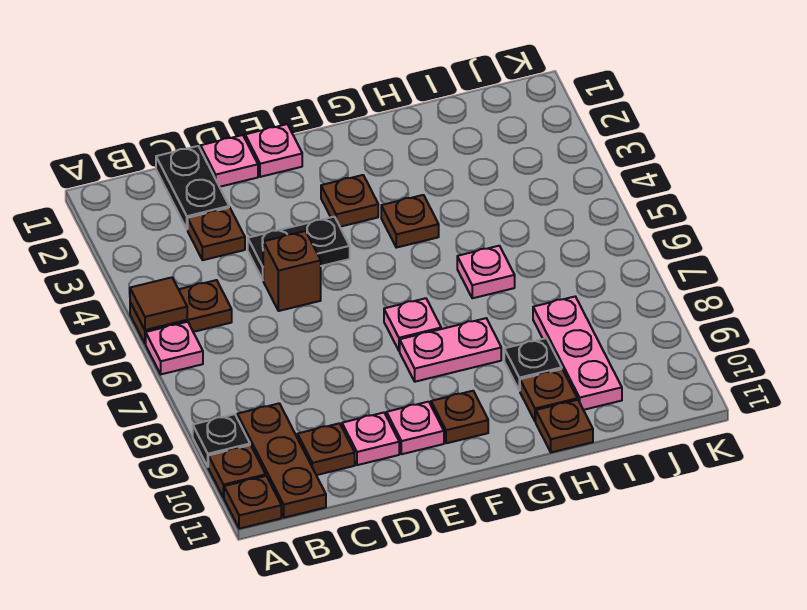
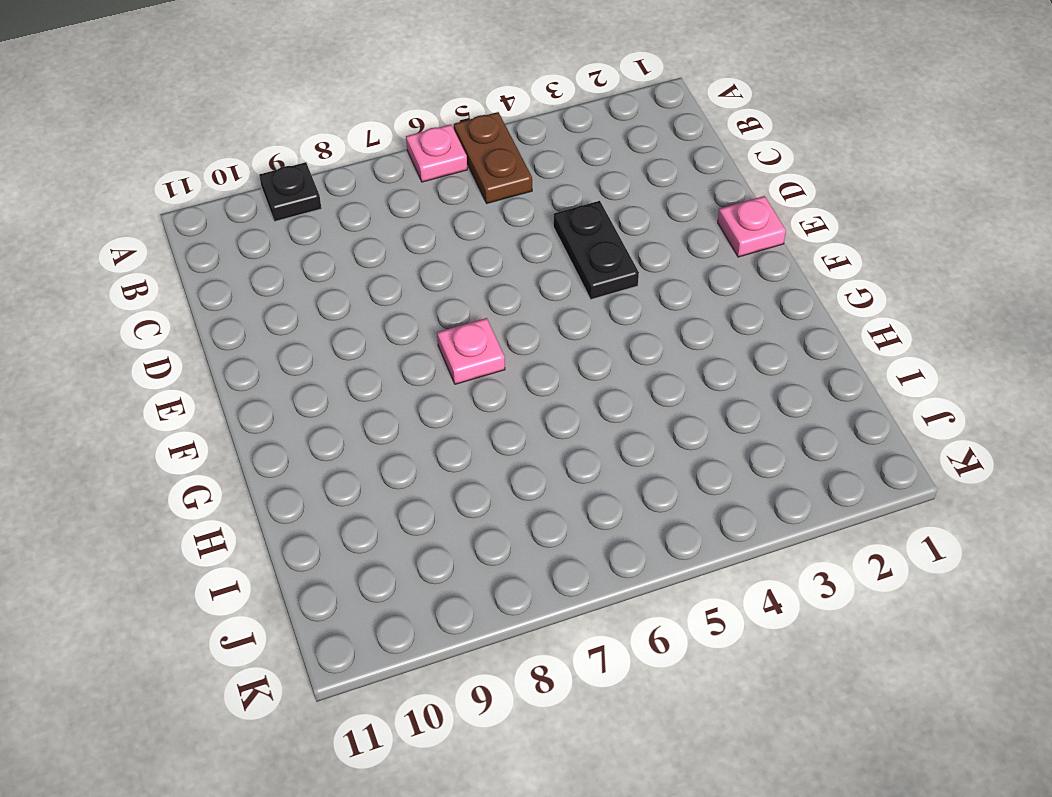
none -> brown plate A10 level 1
none -> brown plate A11 level 1
none -> brown plate B9:B11 level 1

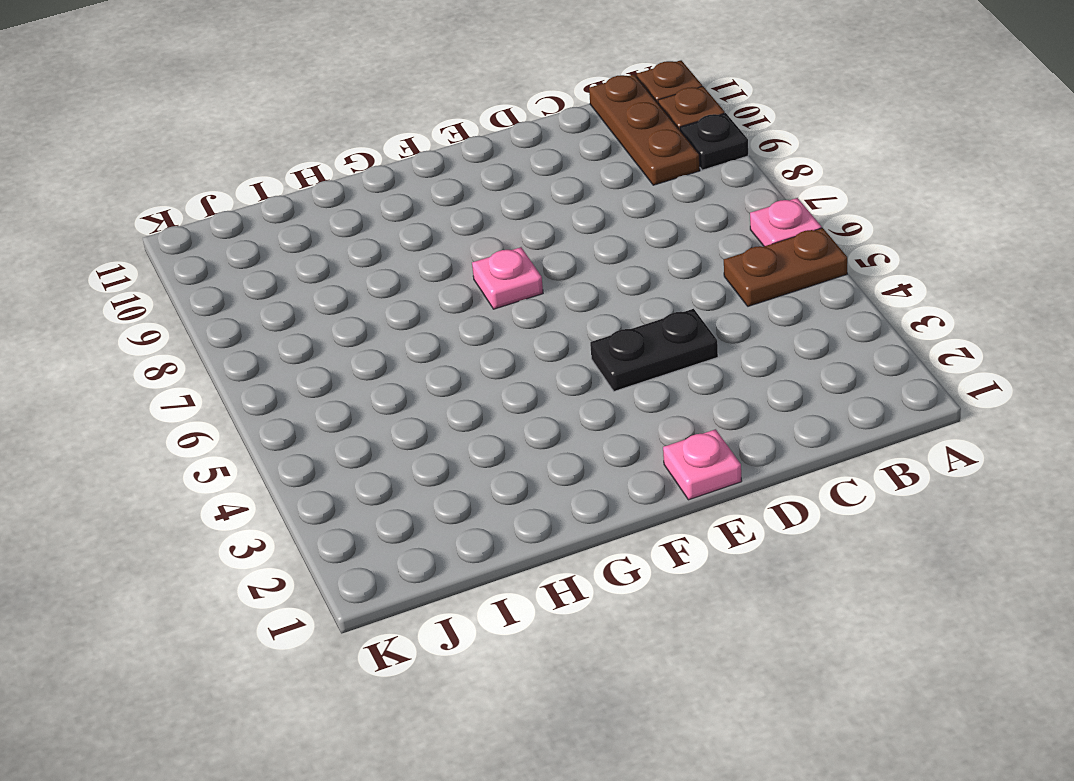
none -> black plate C1:C2 level 1
none -> brown plate C3 level 1
none -> brown plate C10 level 1

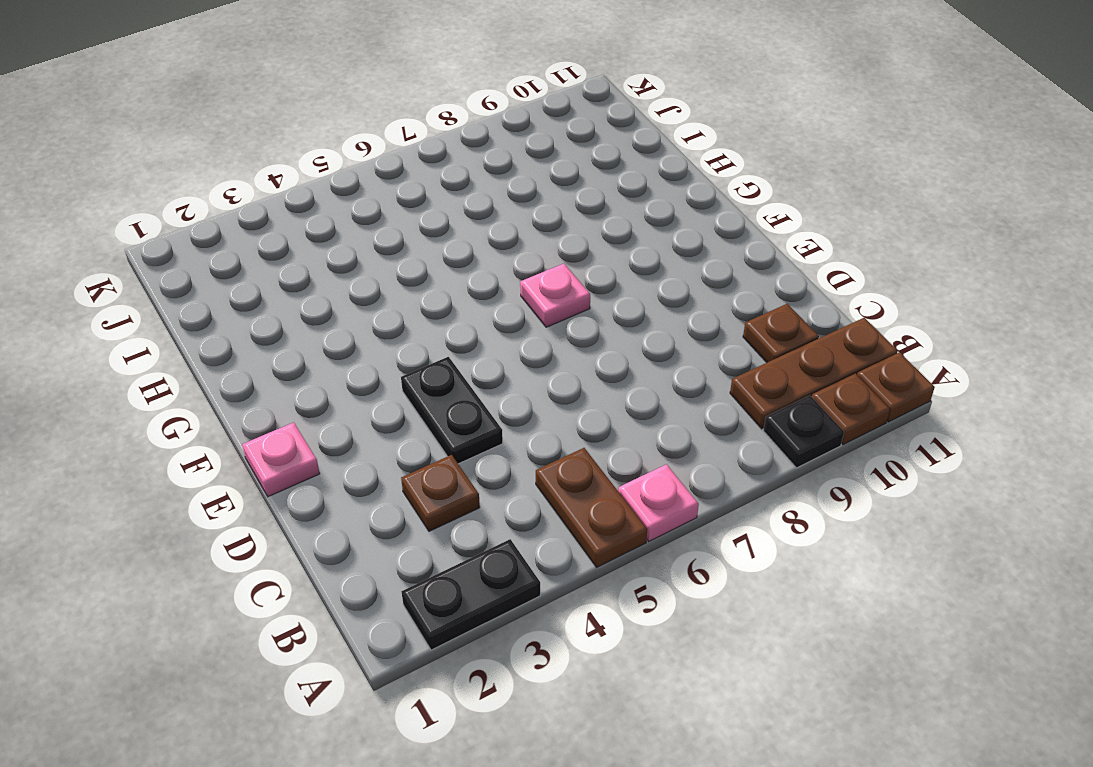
black plate A2:A3 level 1 -> black plate C1:C2 level 1
none -> pink plate D1 level 1
none -> brown brick D5 level 1
none -> pink plate D10 level 1

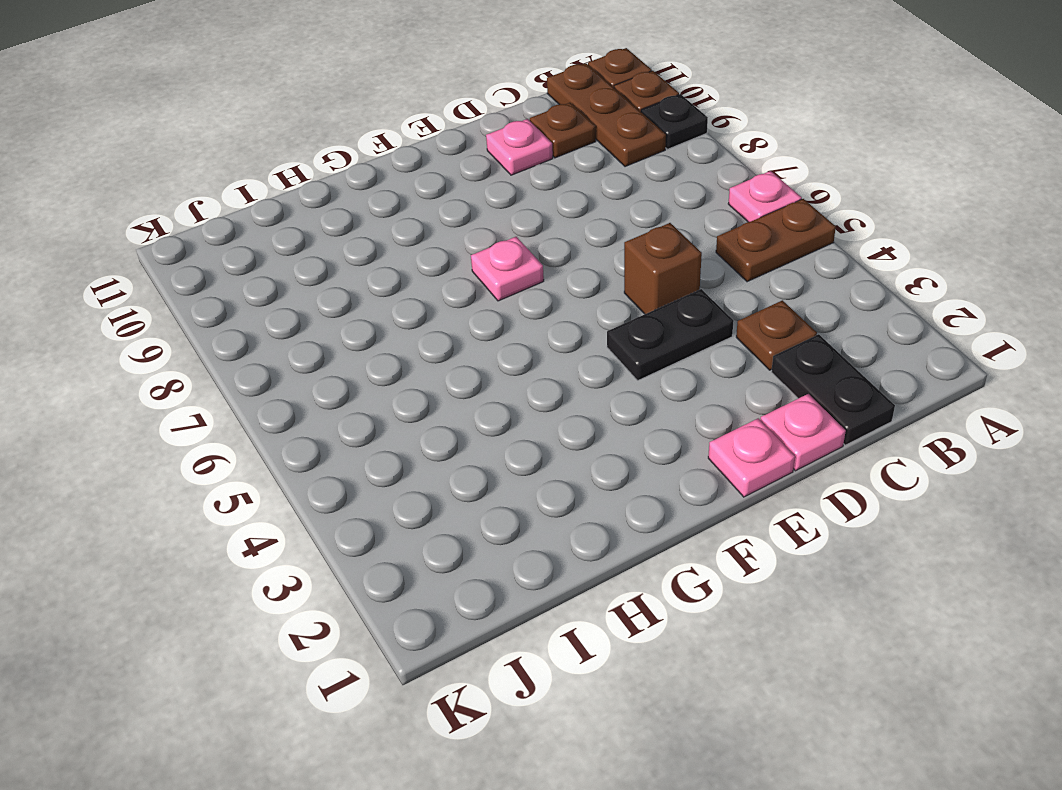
none -> pink plate E10 level 1
none -> brown plate F3 level 1
none -> pink plate F8:G8 level 1

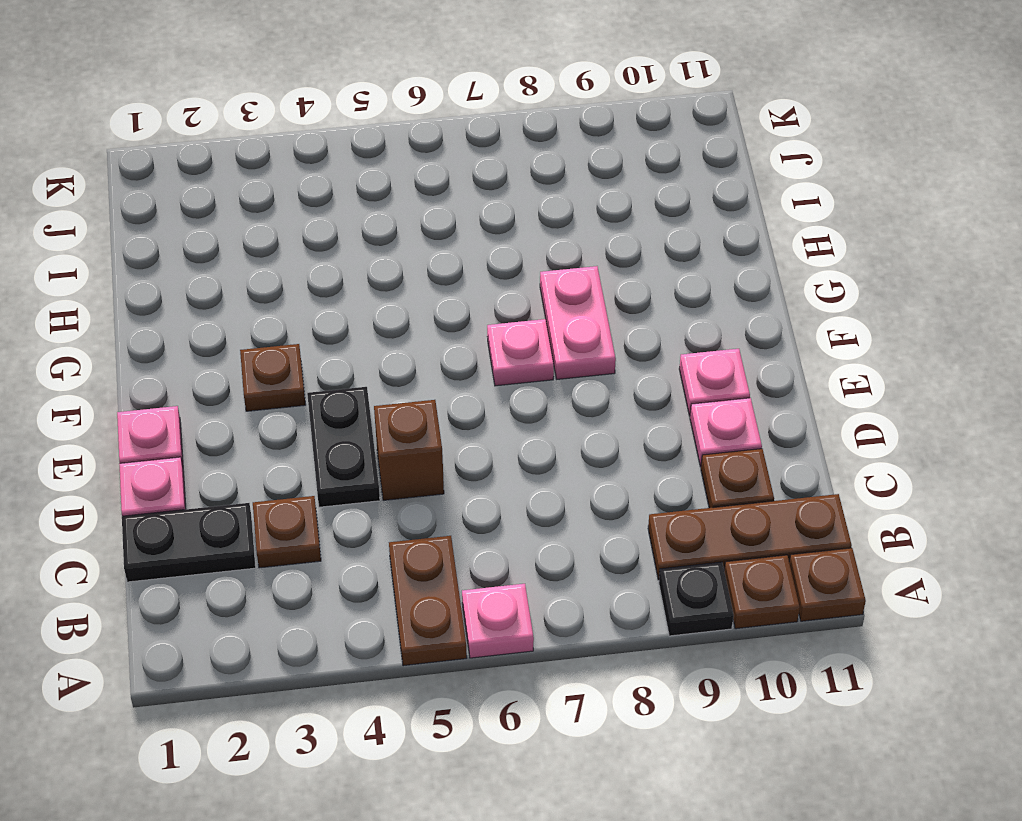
none -> brown plate F10 level 1
none -> brown plate G4 level 1
none -> pink plate H6 level 1

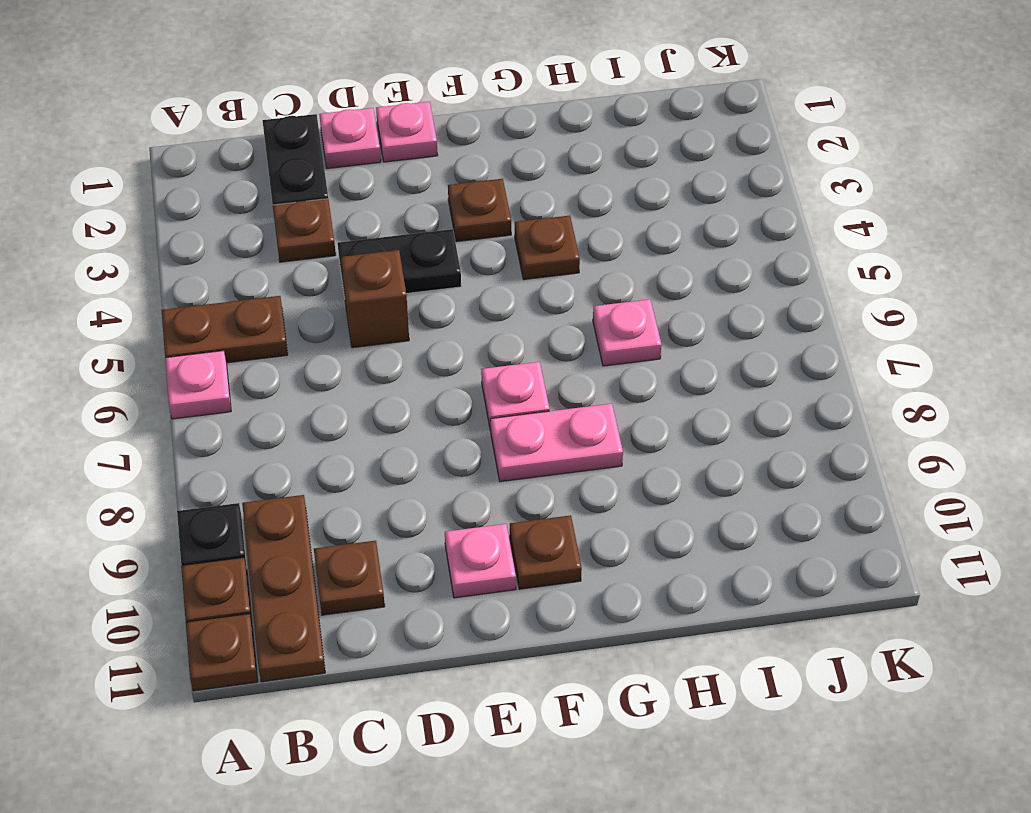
none -> pink plate D10 level 1
none -> black plate H9 level 1
none -> brown plate H10 level 1

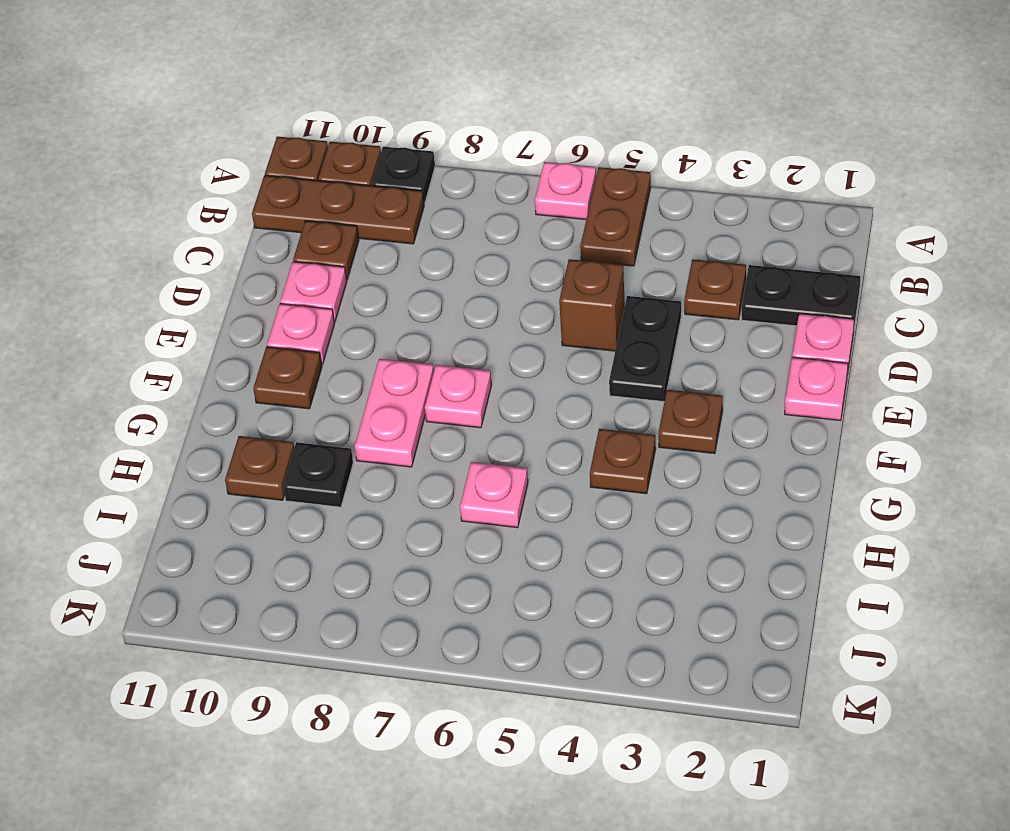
none -> brown plate H11 level 1
none -> pink plate I8:I10 level 1
none -> brown tile A5 level 2

